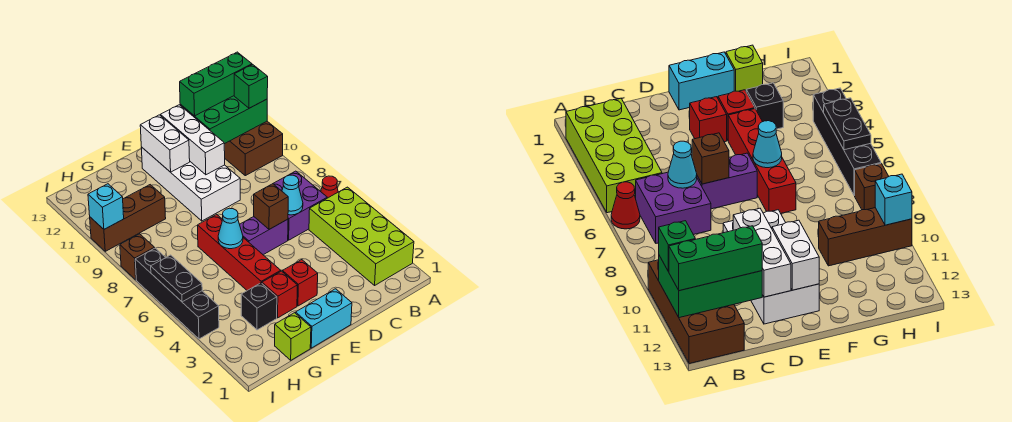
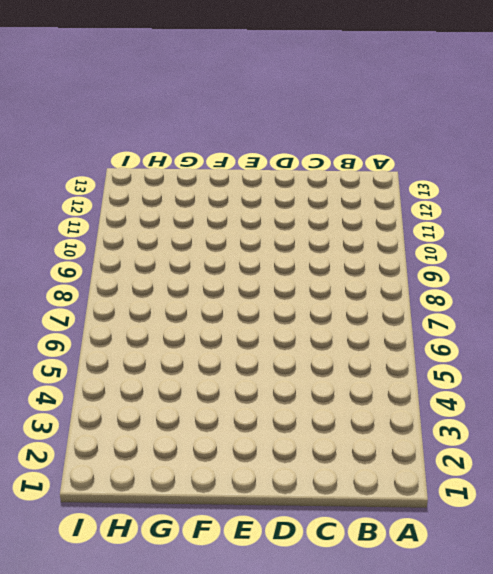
none -> lime brick A2:B5 level 1
none -> red cone A6 level 1
none -> brown brick A10:B13 level 1

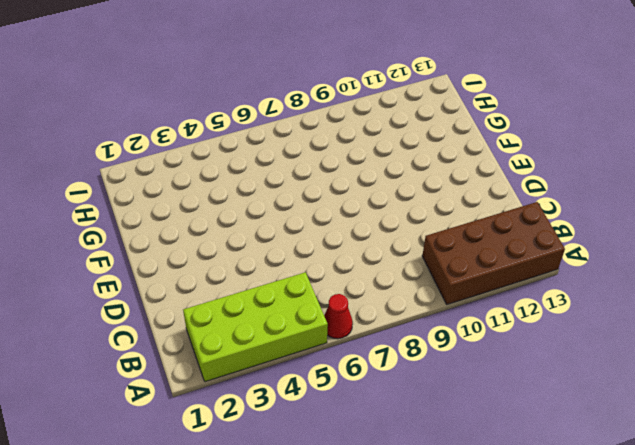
none -> purple brick B6:C7 level 1
none -> purple brick D6:E6 level 1
none -> white brick D9:E12 level 1

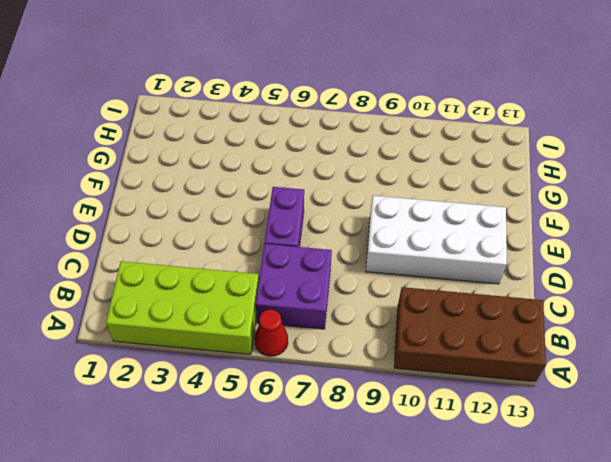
none -> cyan brick E1:F1 level 1
none -> red brick E3 level 1
none -> red brick F3 level 1

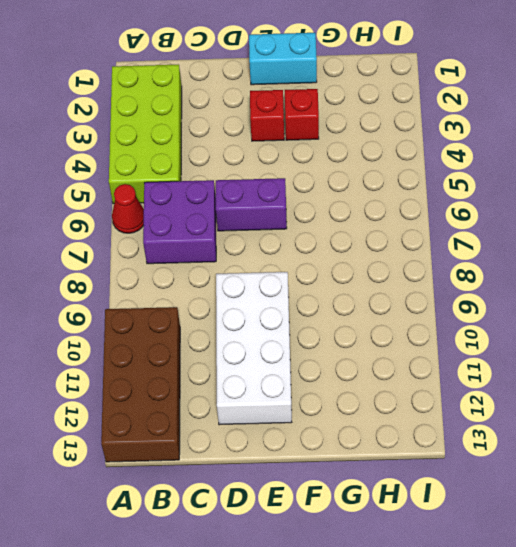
none -> red brick F4:F7 level 1
none -> lime brick G1 level 1
none -> black brick G3 level 1

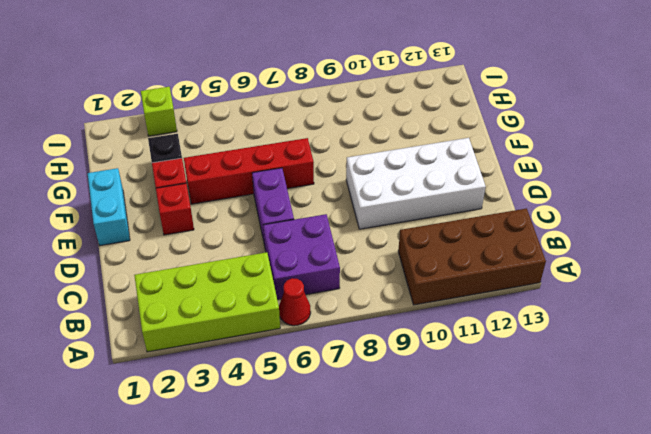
lime brick I3 level 1 -> lime brick G1 level 1
none -> brown brick G10:I10 level 1
none -> black brick I4:I7 level 1
none -> brown brick I8 level 1

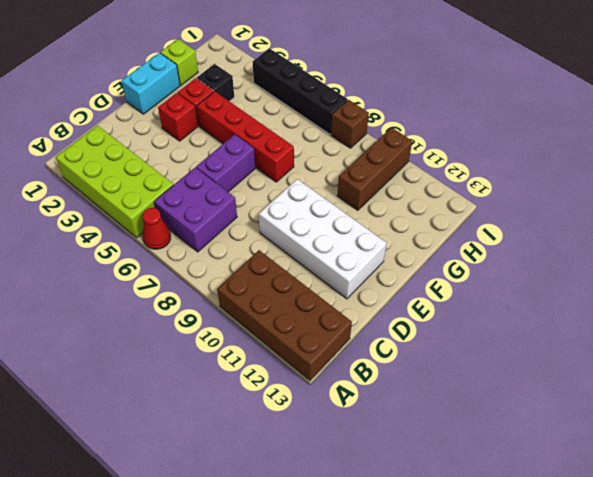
none -> green brick A11:C12 level 2
none -> cyan cone C6 level 2
none -> brown brick D6 level 2

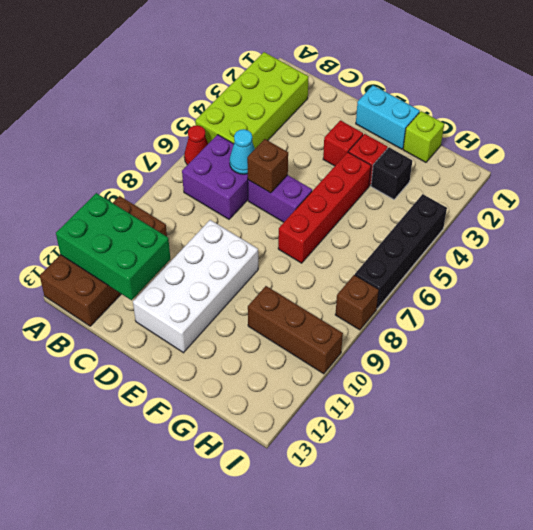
none -> white brick D10:D12 level 2
none -> white brick E11:E12 level 2
none -> cyan cone F6 level 2

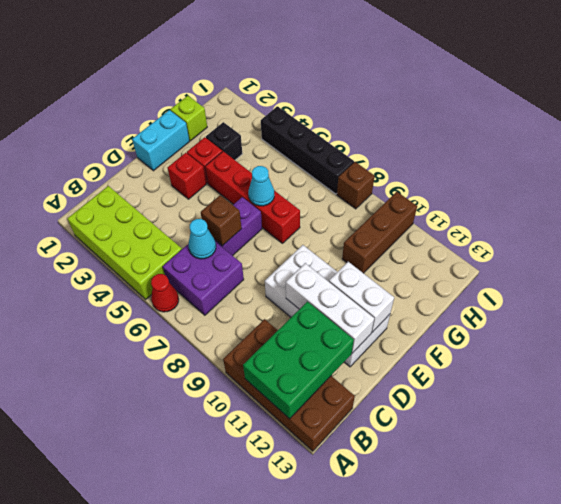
none -> black plate I5:I6 level 2
none -> cyan brick I10 level 2
none -> green brick A11 level 3

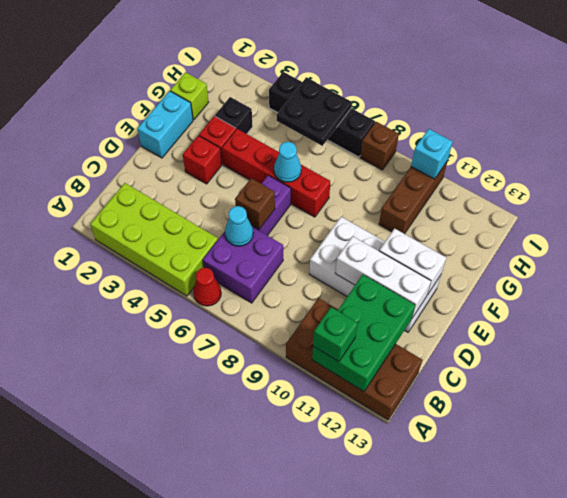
black plate H5:I6 level 2 -> black plate I5:I6 level 2
none -> green brick A12:C12 level 3

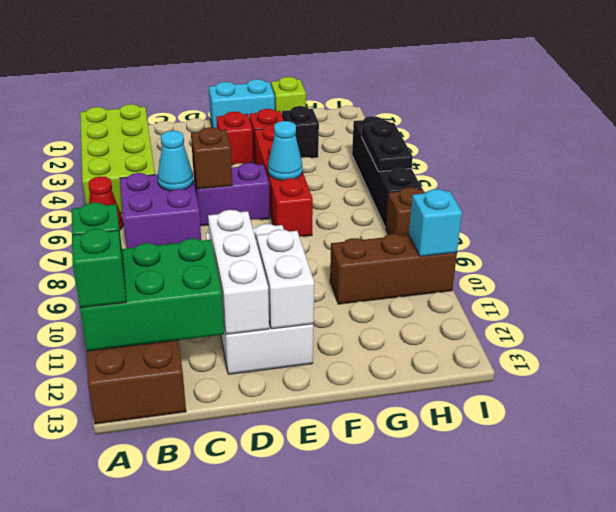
green brick A12 level 3 -> green brick A12:C12 level 3

